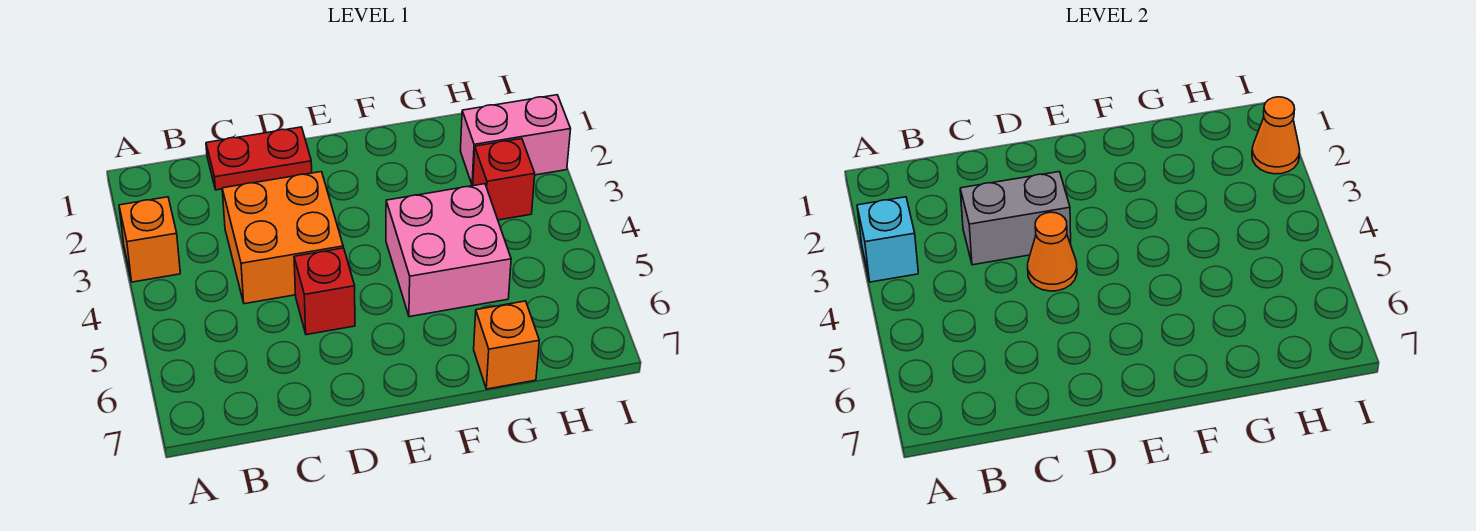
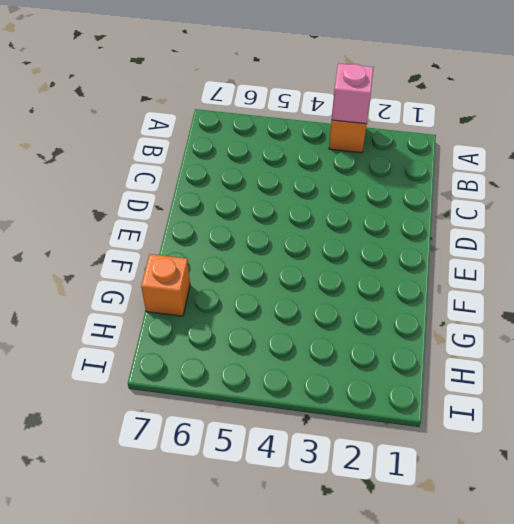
pink brick A3 level 2 -> cyan brick A3 level 2
none -> red plate C1:D1 level 1
none -> orange brick C3:D4 level 1
none -> red brick D5 level 1

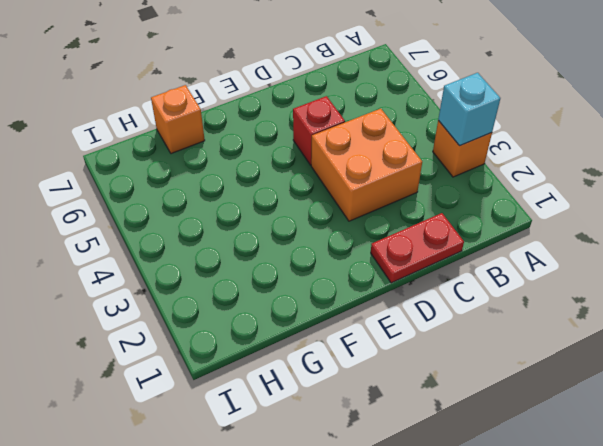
none -> pink brick F4:G5 level 1
none -> pink brick H2:I2 level 1
none -> red brick H3 level 1

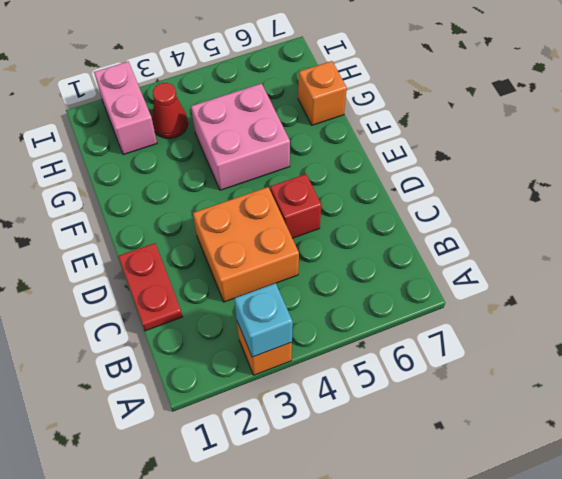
red cone H3 level 1 -> red brick H3 level 1
none -> grey brick C3:D3 level 2
none -> orange cone D4 level 2
none -> orange cone I2 level 2

